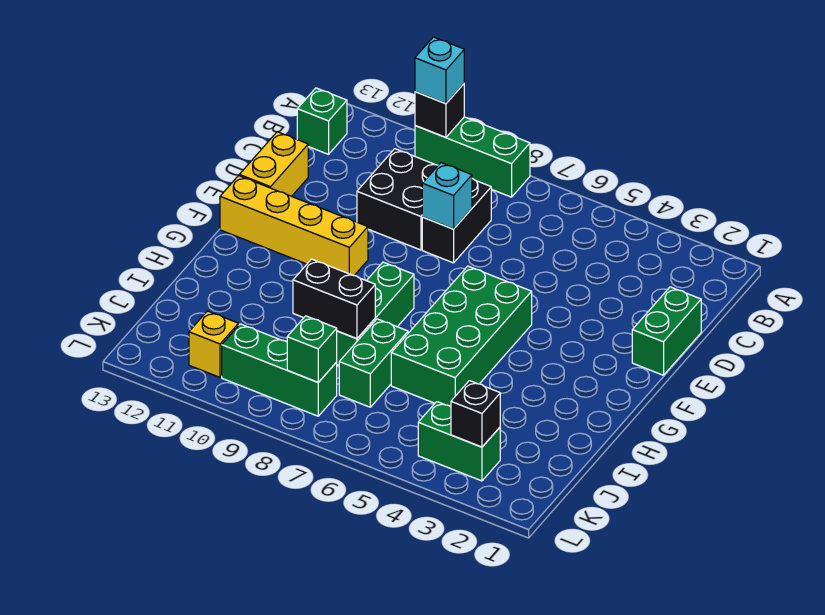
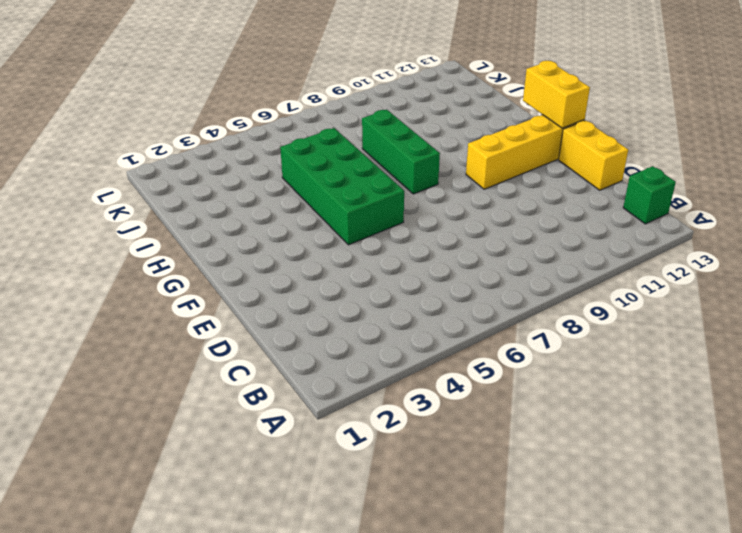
yellow brick F13:G13 level 2 -> none
none -> green brick A8:A10 level 1
none -> black brick C8:D8 level 1
none -> black brick C9:D10 level 1

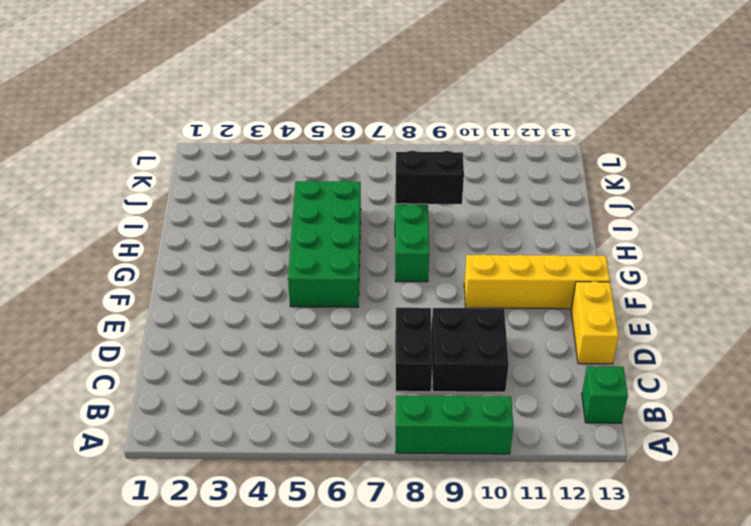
none -> green brick D1:E1 level 1
none -> green brick I7:J7 level 1
none -> green brick K3:K4 level 1

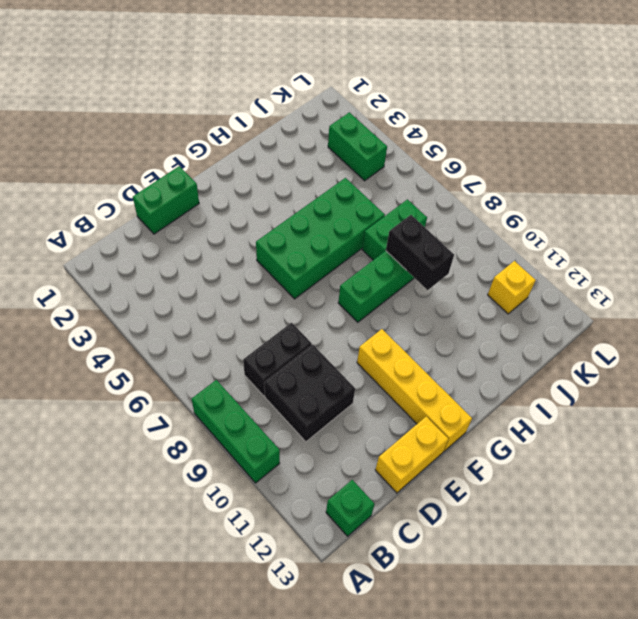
none -> green brick K8:K10 level 1
none -> black brick A10 level 2
none -> cyan brick D8 level 2

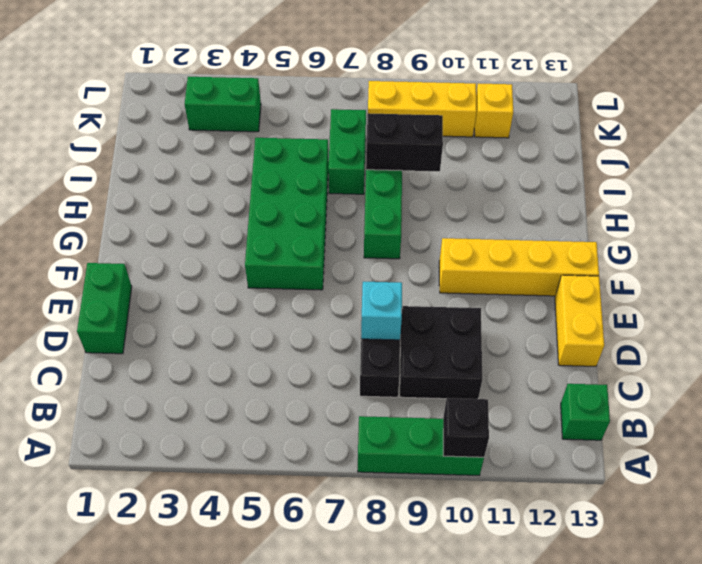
yellow brick K8:K10 level 1 -> green brick K8:K10 level 1
none -> black brick K3 level 2
none -> green brick K8 level 2
none -> cyan brick A10 level 3

